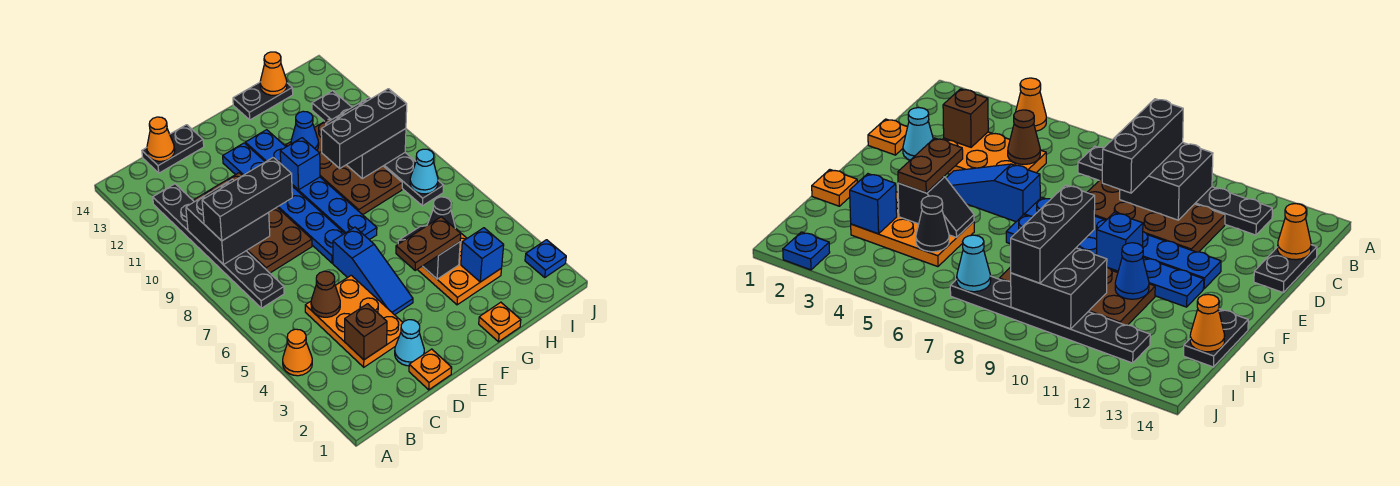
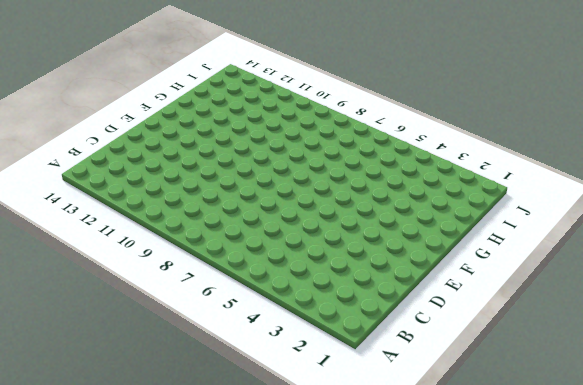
none -> orange cone A4 level 1
none -> black plate B7:B12 level 1
none -> orange plate C3:D5 level 1
none -> brown plate C8:D11 level 1

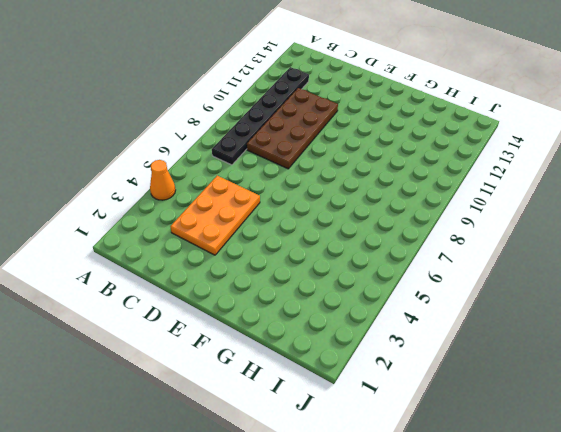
none -> black plate C14:D14 level 1
none -> orange plate D1 level 1
none -> cyan cone D2 level 1
none -> blue slope E4:E6 level 1 top 6

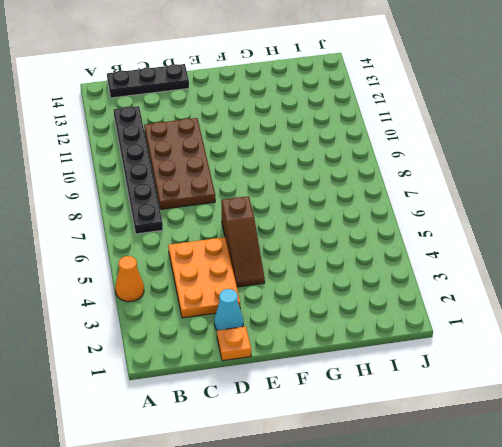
black plate B14:D14 level 1 -> black plate C14:D14 level 1
brown slope E4:E6 level 1 top 6 -> blue slope E4:E6 level 1 top 6
none -> blue plate E7:E12 level 1
none -> blue plate F7:F12 level 1
none -> orange plate G1 level 1
none -> orange plate G3:H5 level 1

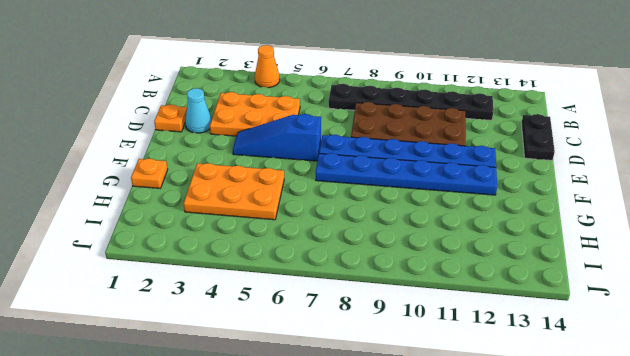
none -> brown plate G8:H11 level 1
none -> black plate G14:H14 level 1
none -> black plate I7:I12 level 1
none -> blue plate J2 level 1

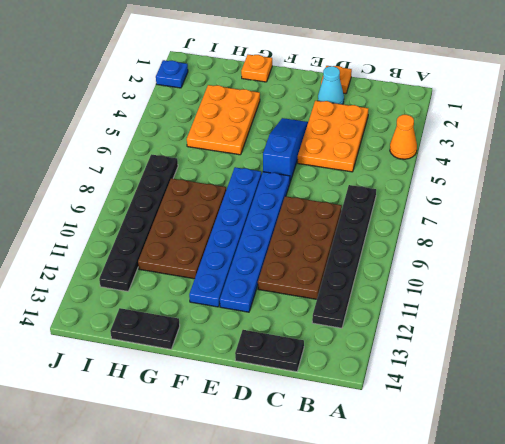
none -> black brick B9:C10 level 2
none -> brown brick C3 level 2
none -> brown cone C5 level 2
none -> orange cone C14 level 2

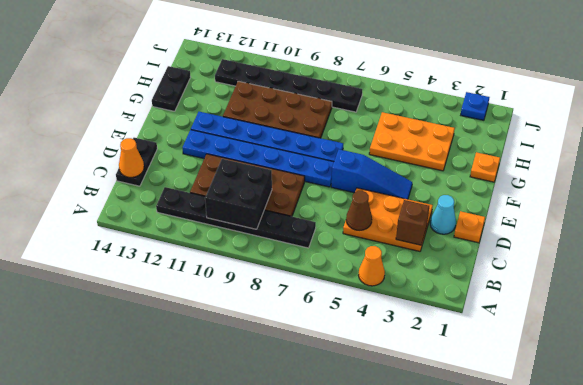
none -> blue brick F10 level 2
none -> black slope G4:G5 level 2 top 4
none -> blue cone G11 level 2
none -> blue brick H3 level 2

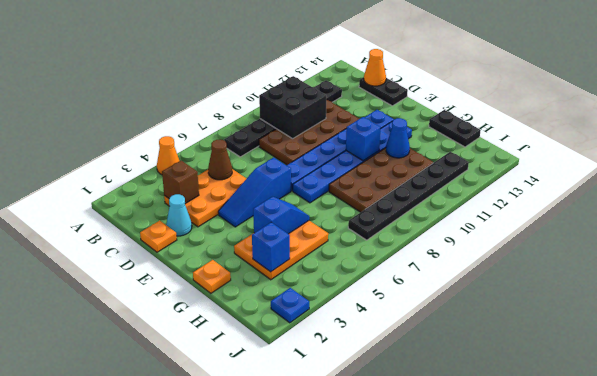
blue slope G4:G5 level 2 top 4 -> black slope G4:G5 level 2 top 4
none -> black cone H5 level 2
none -> black brick H9:I10 level 2
none -> orange cone H14 level 2
none -> cyan cone I7 level 2

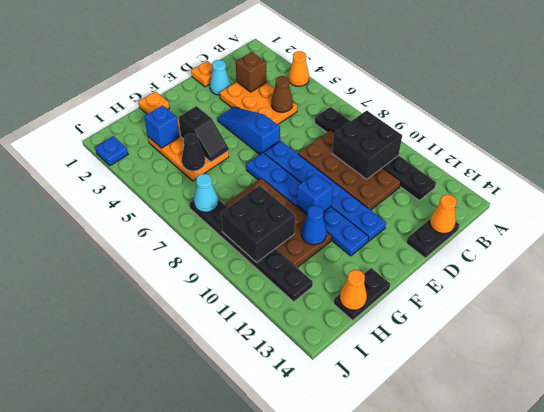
none -> black brick B9:D9 level 3
none -> brown plate F4:G4 level 3
none -> black brick G9:I9 level 3

